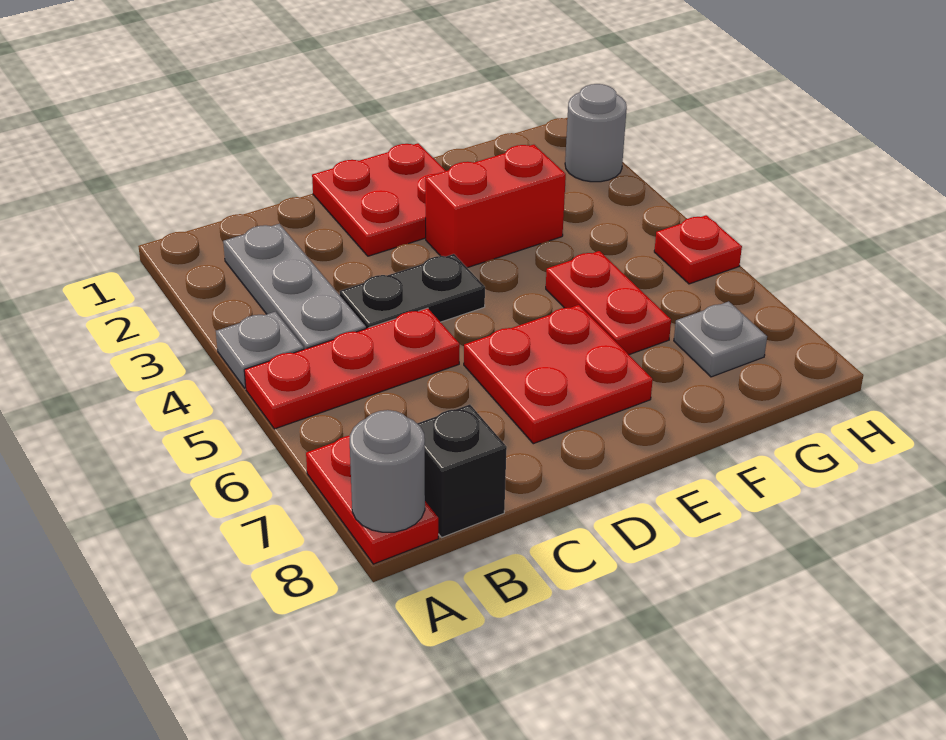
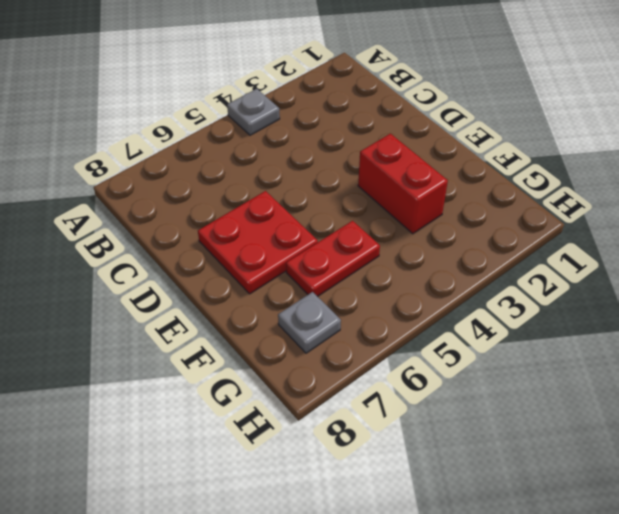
none -> red plate A5:C5 level 1
none -> red plate A7:A8 level 1
none -> grey plate B2:B4 level 1

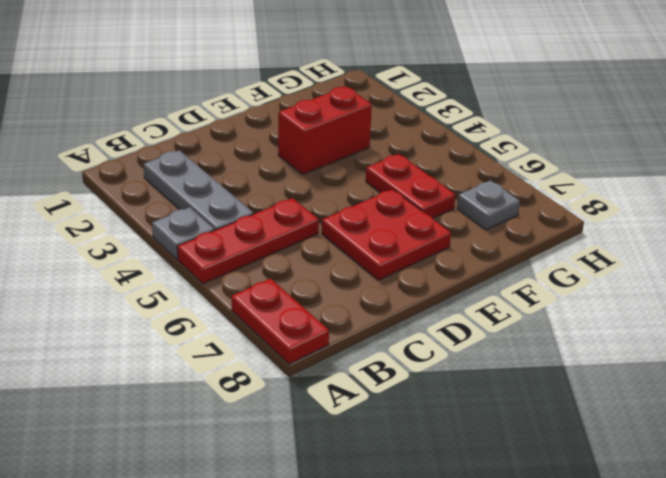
none -> black brick B8 level 1
none -> black plate C4:D4 level 1
none -> red plate D1:E2 level 1

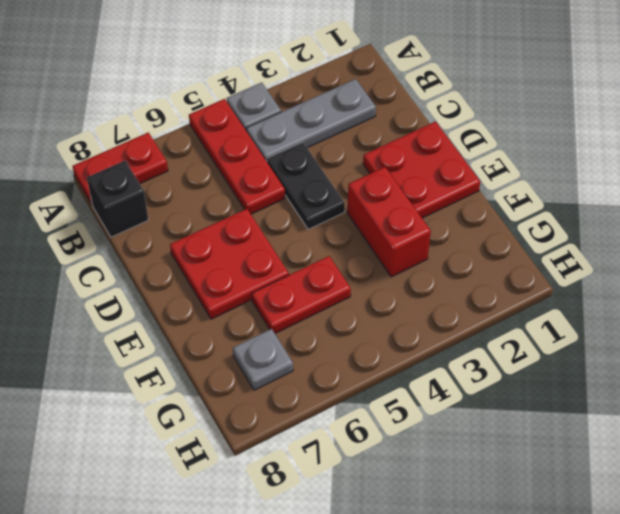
none -> grey round brick H2 level 1
none -> red plate H5 level 1
none -> grey round brick A8 level 2

